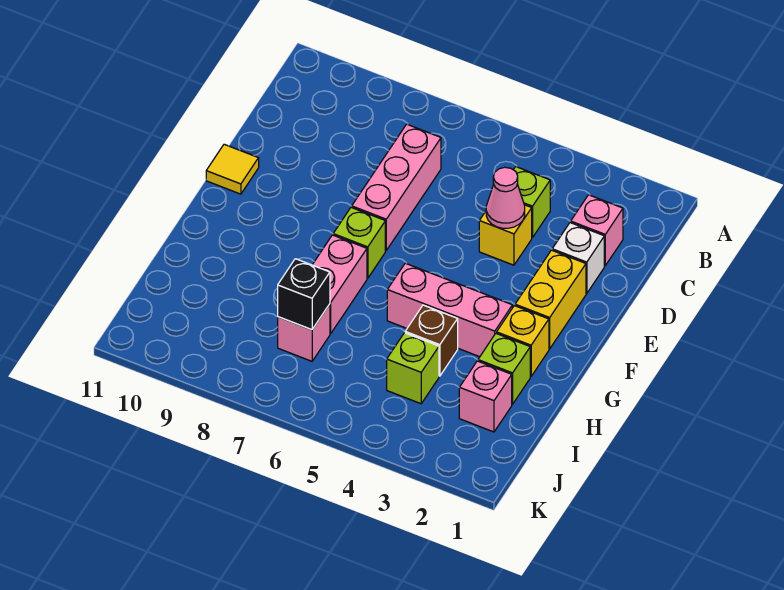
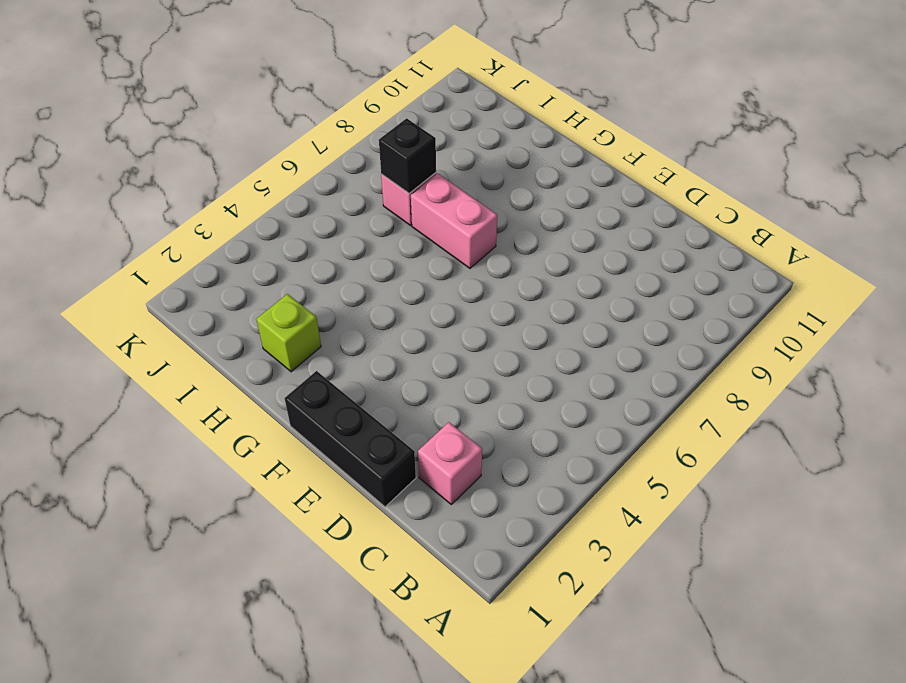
black brick D1:F1 level 1 -> none
none -> lime brick C4 level 1
none -> pink brick C7:E7 level 1
none -> white brick D2 level 1

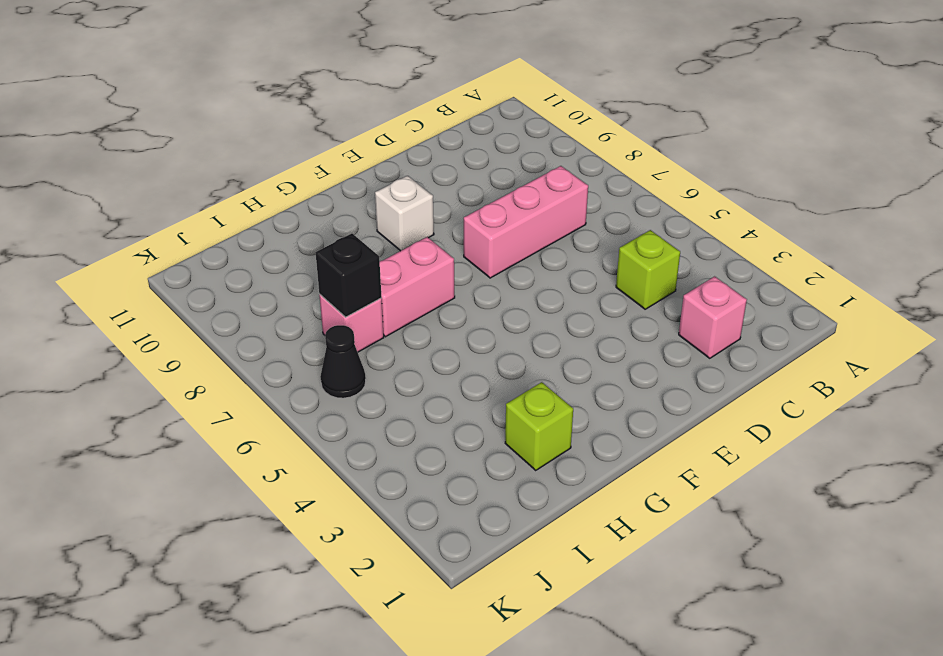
white brick F9 level 1 -> white brick D2 level 1
black cone J6 level 1 -> none
none -> yellow brick D4 level 1
none -> yellow brick E2:F2 level 1
none -> yellow tile E11 level 1

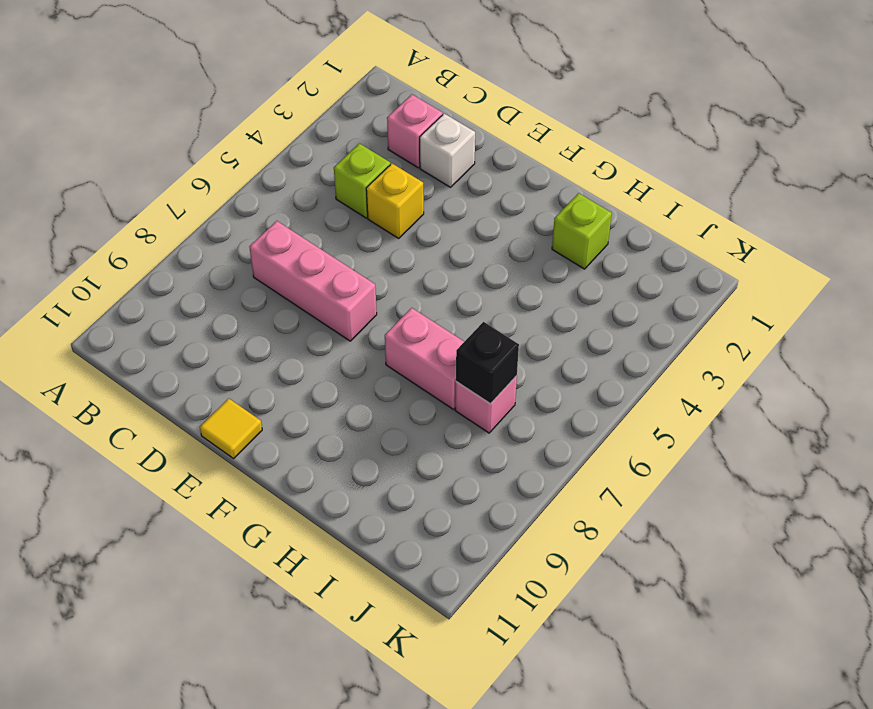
none -> yellow brick E2:F2 level 1
none -> lime brick F7 level 1
none -> yellow brick G2 level 1

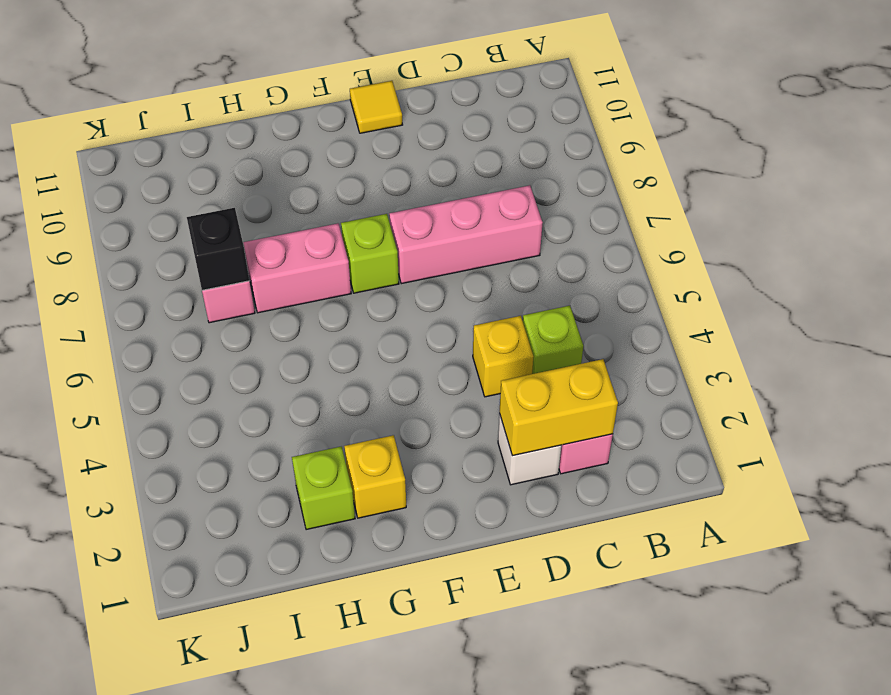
yellow brick C2:D2 level 2 -> yellow brick E2:F2 level 1
none -> pink brick G3:G5 level 1
none -> brown brick H4 level 1
none -> pink brick I2 level 1

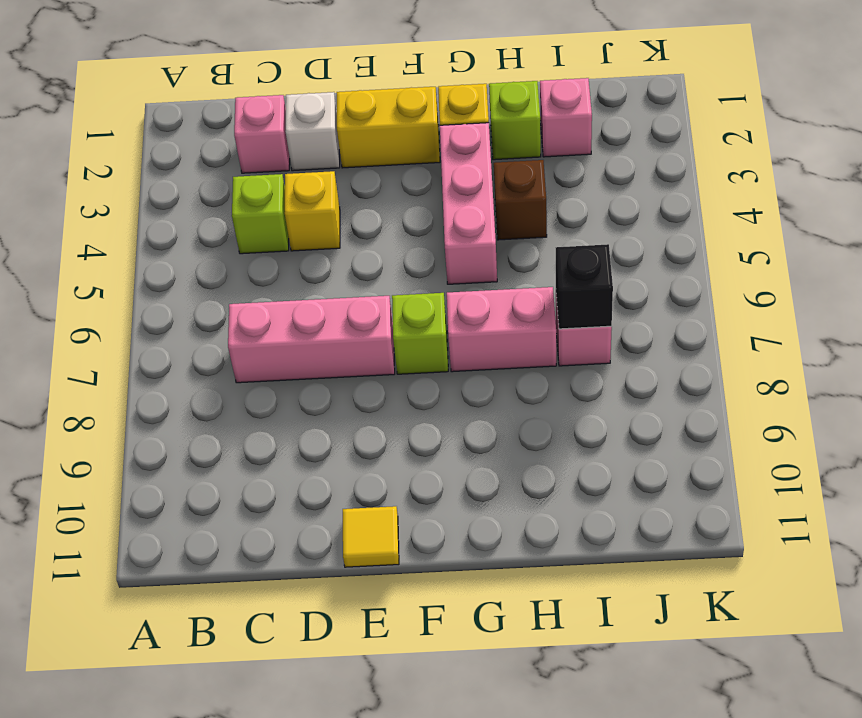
none -> lime brick I4 level 1
none -> pink cone D4 level 2

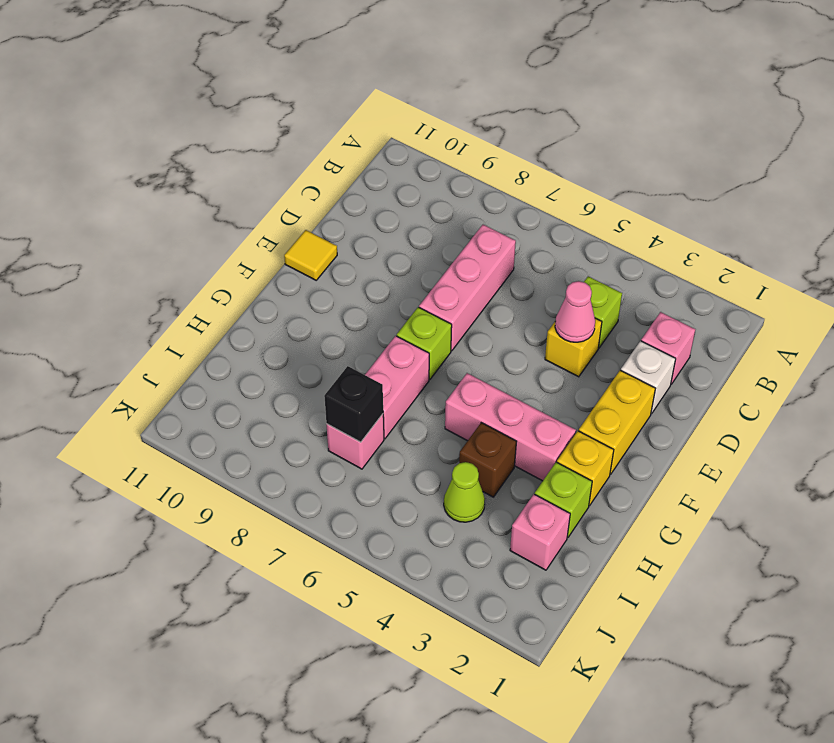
lime cone I4 level 1 -> lime brick I4 level 1

